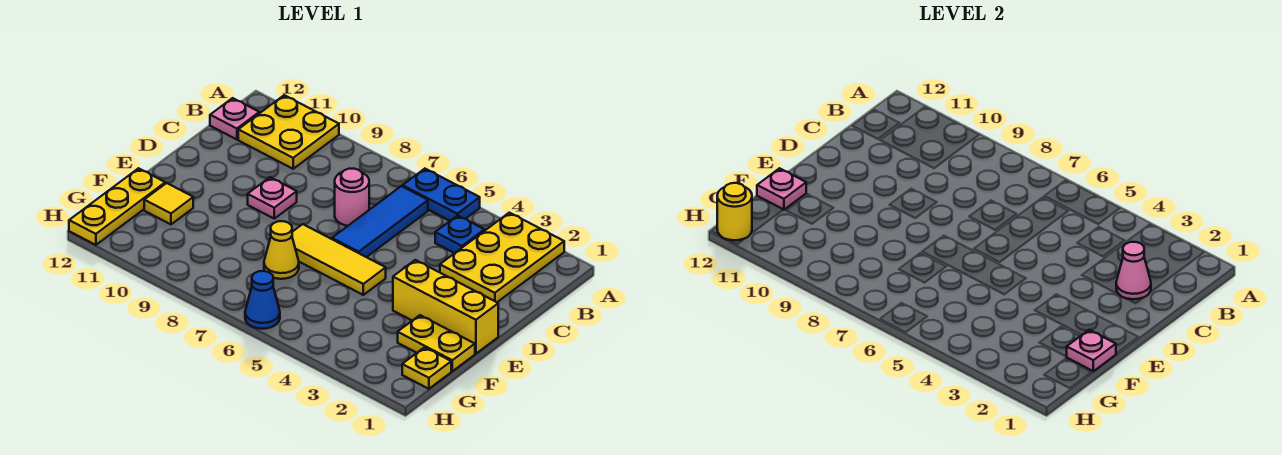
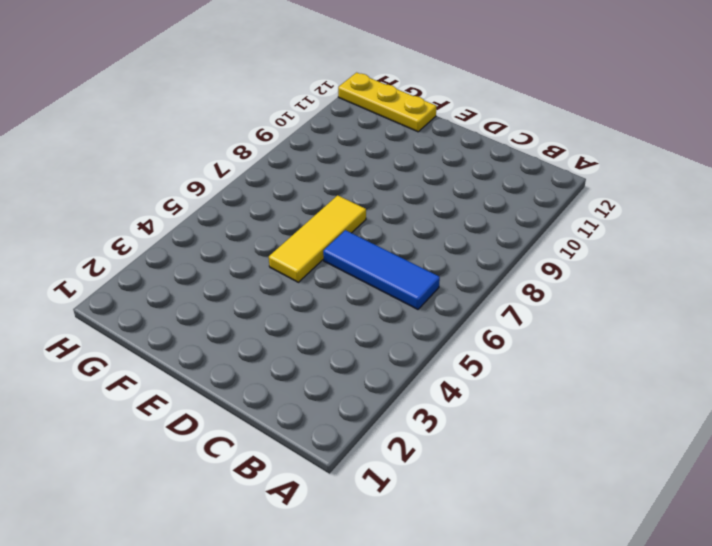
none -> yellow plate A2:C3 level 1
none -> blue plate A5:A6 level 1
none -> yellow plate A10:B11 level 1

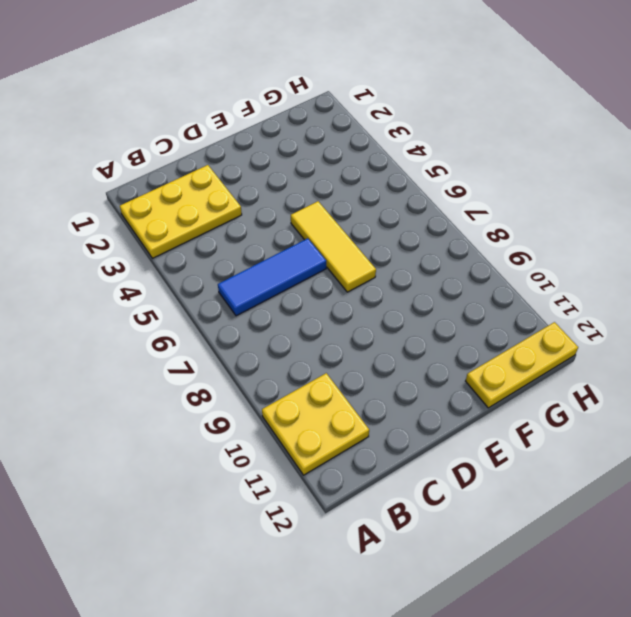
none -> blue plate A5:A6 level 1
none -> blue plate B4 level 1
none -> pink plate B12 level 1

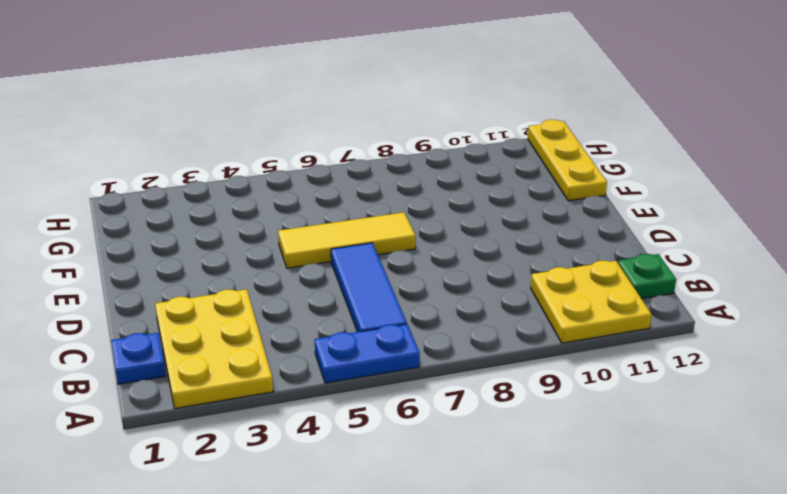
blue plate B1 level 1 -> blue plate B4 level 1
green plate B12 level 1 -> pink plate B12 level 1
none -> pink round brick C7 level 1
none -> pink plate D9 level 1
none -> yellow brick E1:E3 level 1

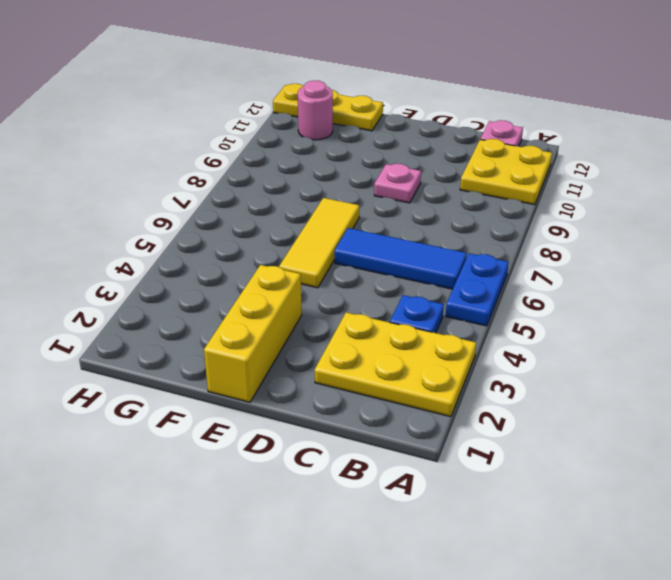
pink round brick G11 level 1 -> pink round brick C7 level 1
none -> yellow plate F1:F2 level 1
none -> yellow cone F7 level 1
none -> yellow tile F11 level 1

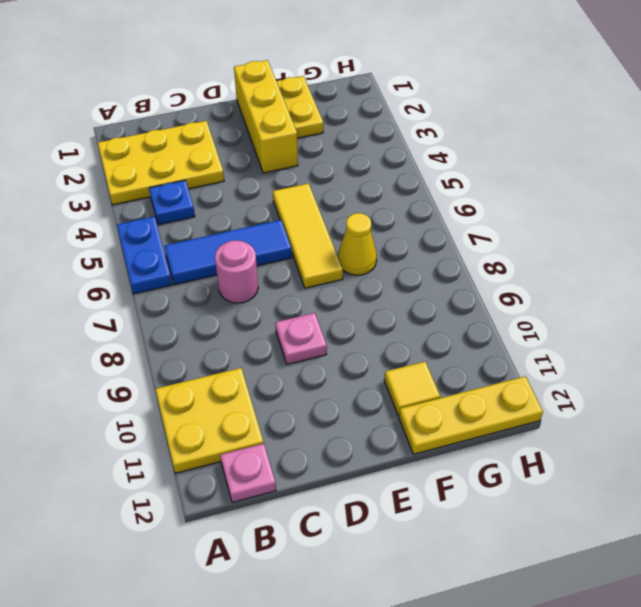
none -> yellow plate G1 level 1
none -> blue cone H6 level 1
none -> pink cone C2 level 2

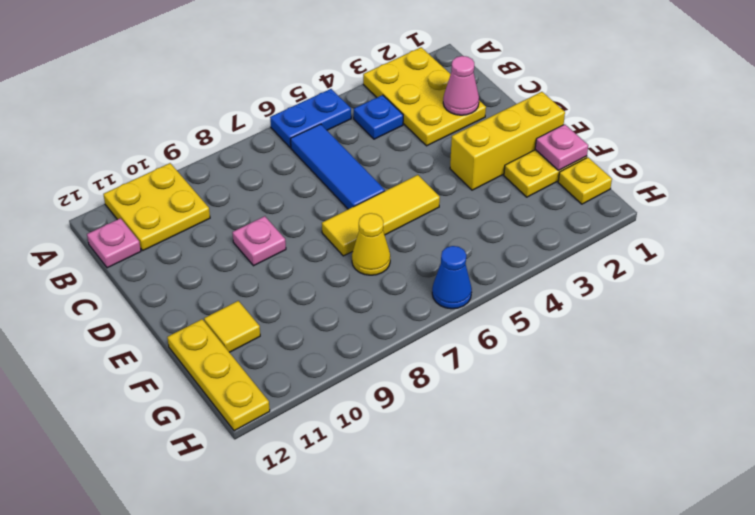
none -> pink round brick C7 level 1
none -> pink plate F12 level 2
none -> yellow round brick H12 level 2

